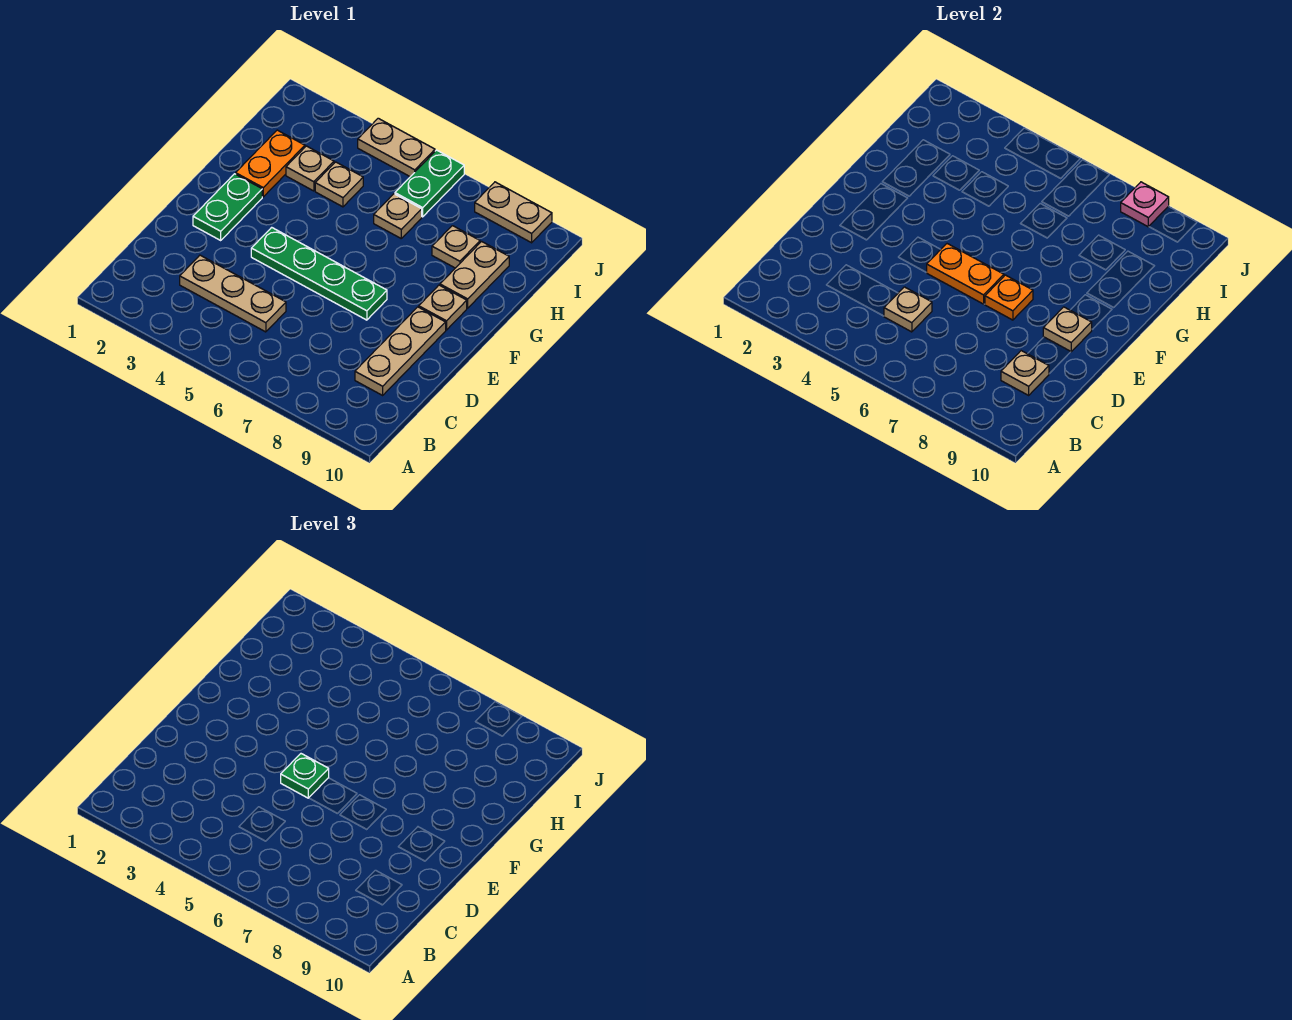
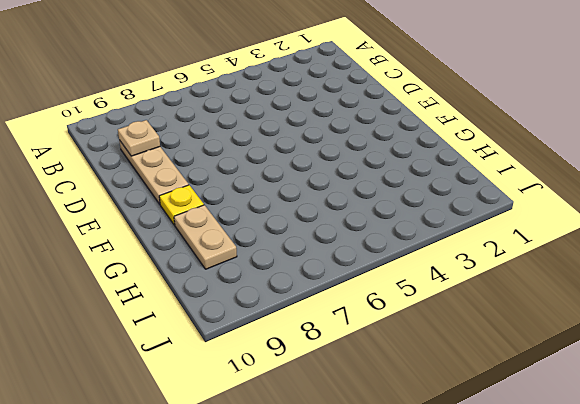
yellow plate F9 level 1 -> tan plate F9 level 1
none -> tan plate C3:C5 level 1
none -> green plate E2:F2 level 1
none -> green plate E4:E7 level 1

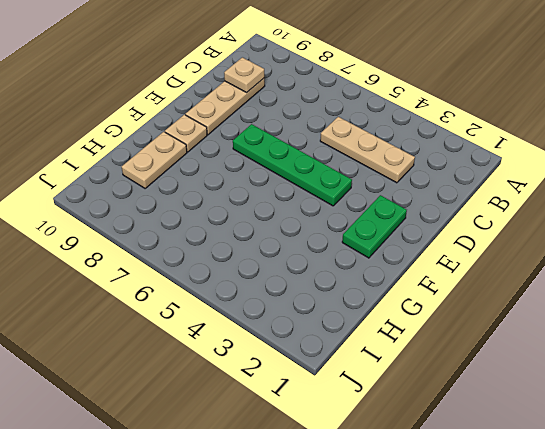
none -> orange plate G2:H2 level 1
none -> tan plate H3 level 1
none -> tan plate H4 level 1

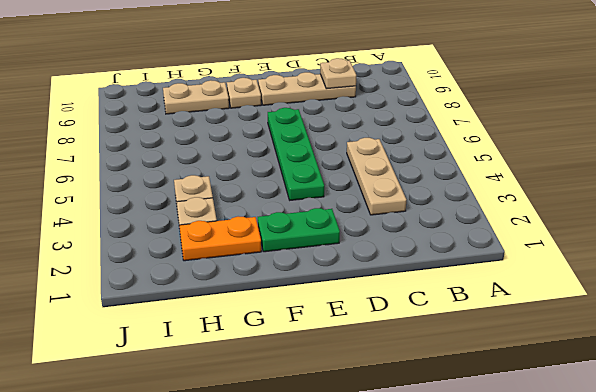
none -> tan plate H6 level 1
none -> tan plate H8 level 1
none -> green plate I6:J6 level 1

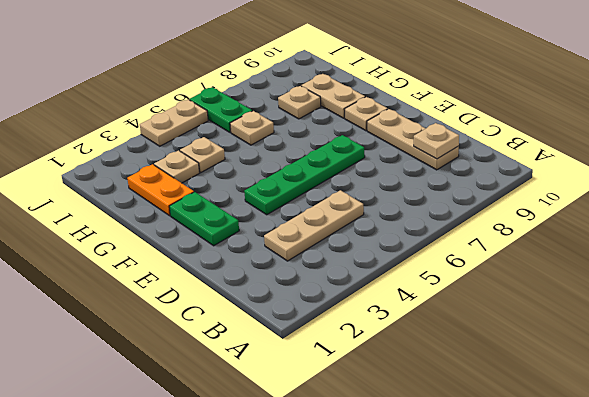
none -> tan plate J8:J9 level 1
none -> tan plate C5 level 2
none -> orange plate E5:E6 level 2

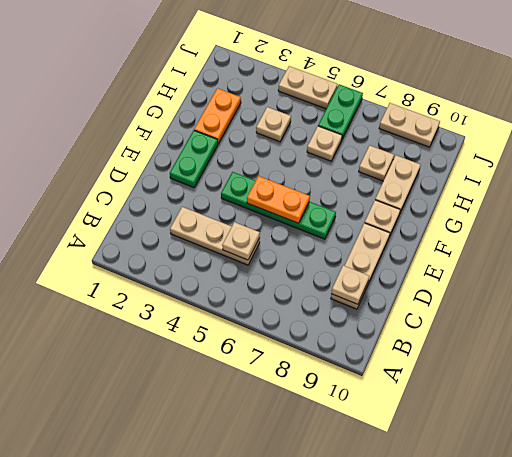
none -> tan plate H3 level 1
none -> orange plate E7 level 2
none -> tan plate E9 level 2

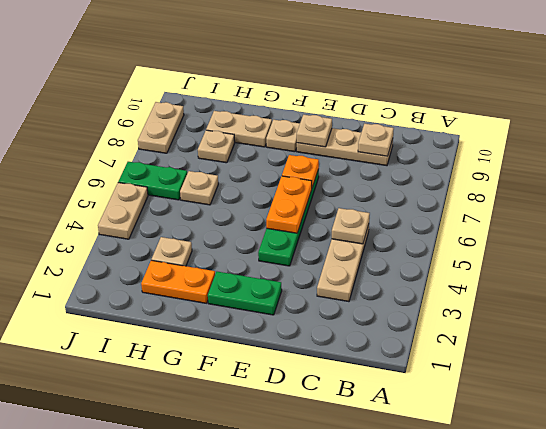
none -> tan plate H4 level 1
none -> pink plate J8 level 2
none -> green plate E5 level 3

